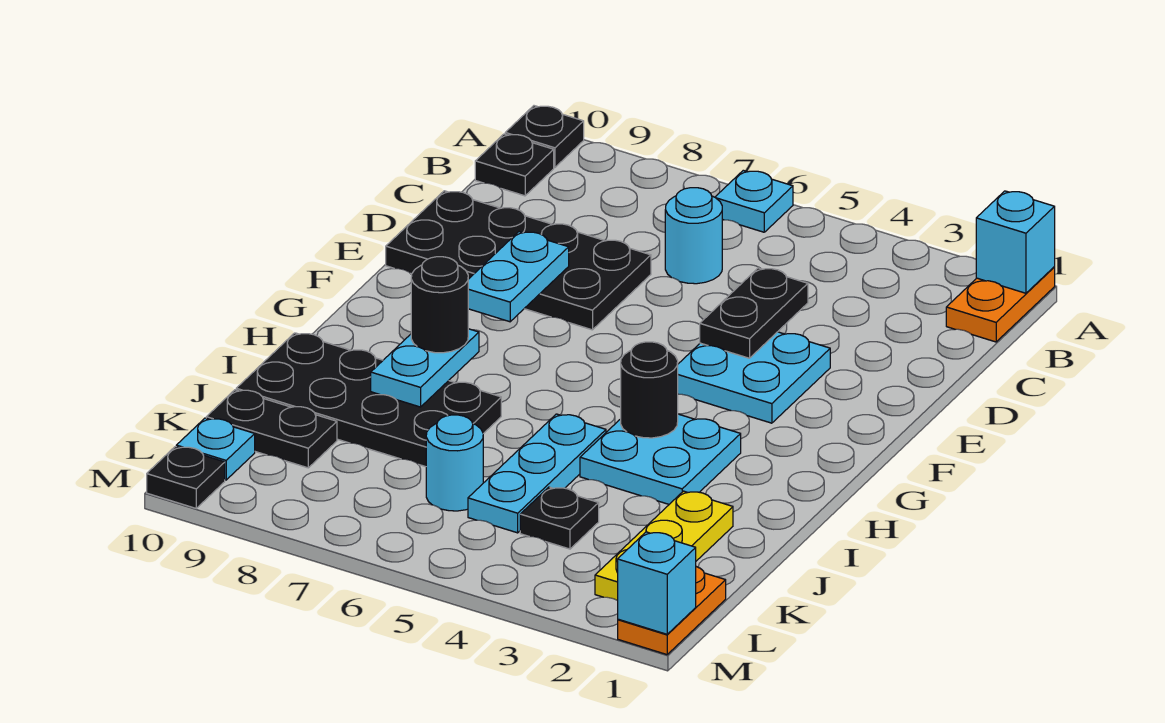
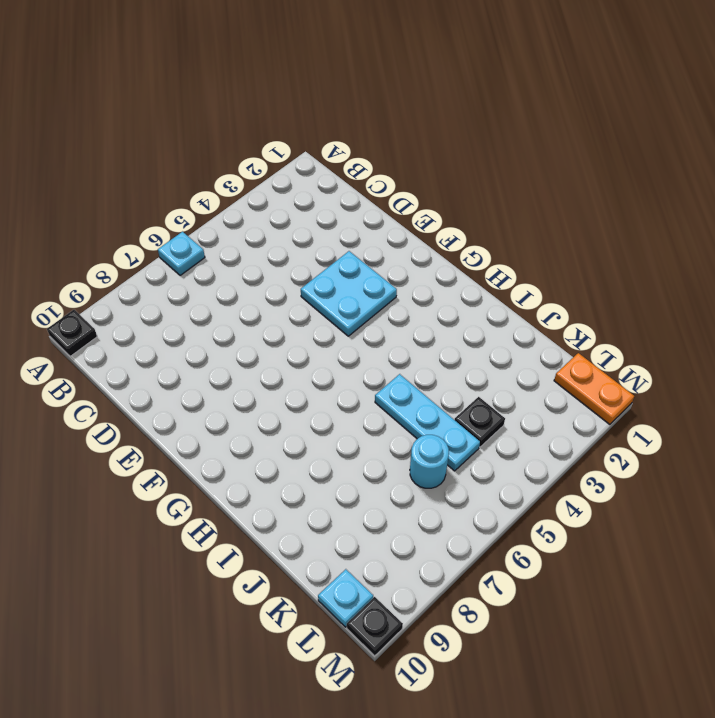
none -> orange plate A1:B1 level 1
none -> black plate B10 level 1
none -> cyan round brick C6 level 1

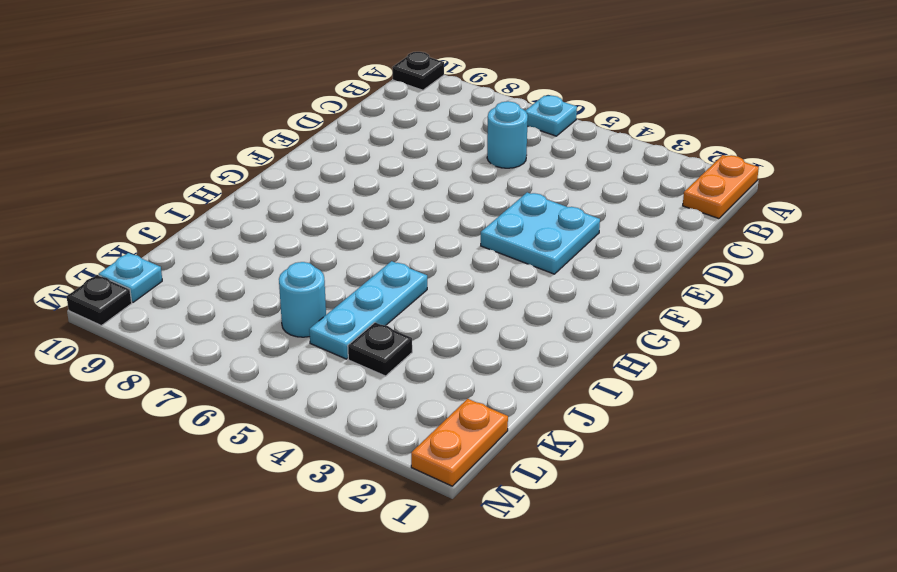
none -> black plate B10 level 1
none -> black plate D7:E10 level 1
none -> cyan plate H3:I4 level 1

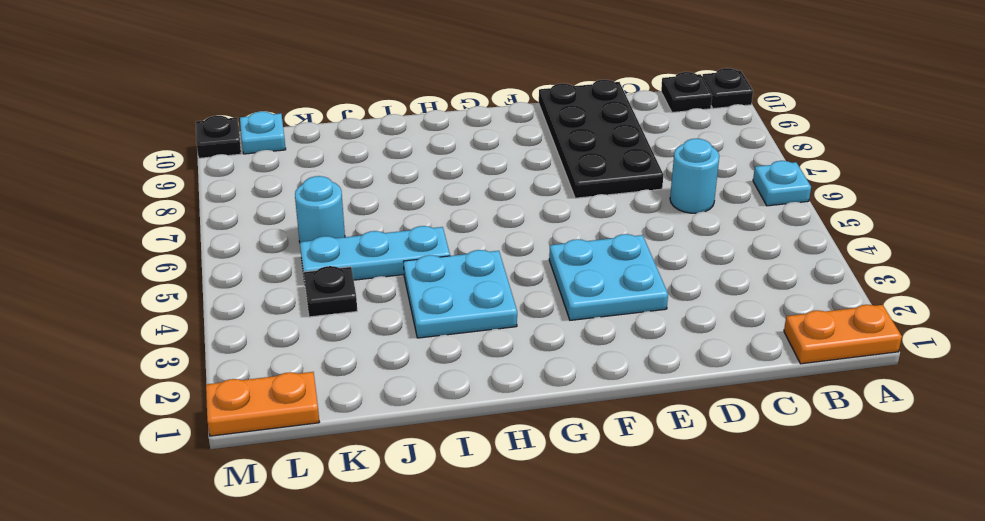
none -> black plate I7:J10 level 1
none -> yellow plate J2:L2 level 1
none -> black plate K9:K10 level 1

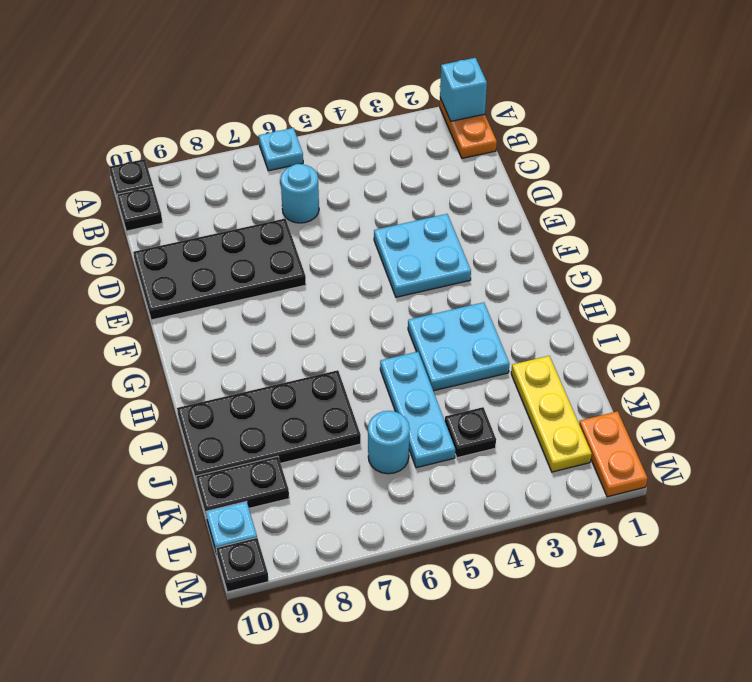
none -> black plate D4:E4 level 2
none -> cyan plate E8:F8 level 2
none -> black round brick H4 level 2

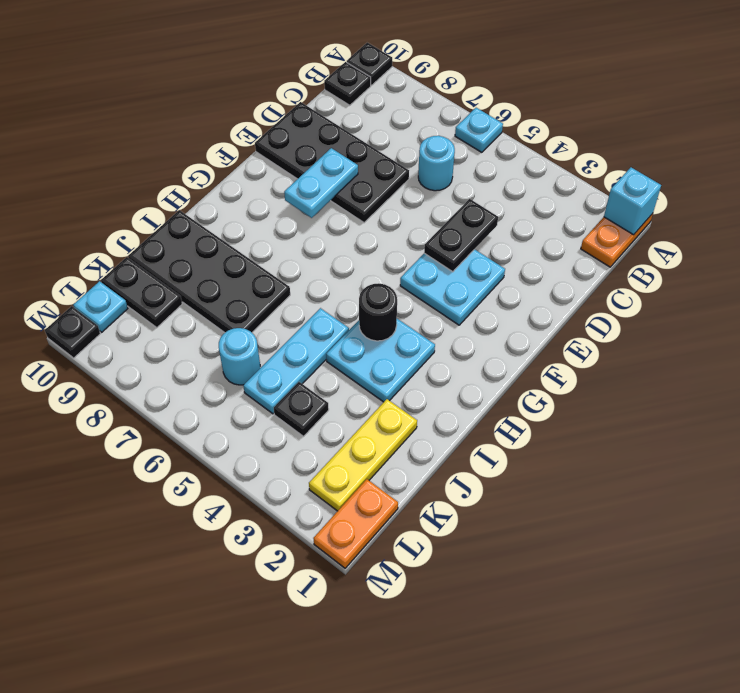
none -> cyan plate H8:I8 level 2
none -> cyan brick M1 level 2
none -> black round brick H8 level 3

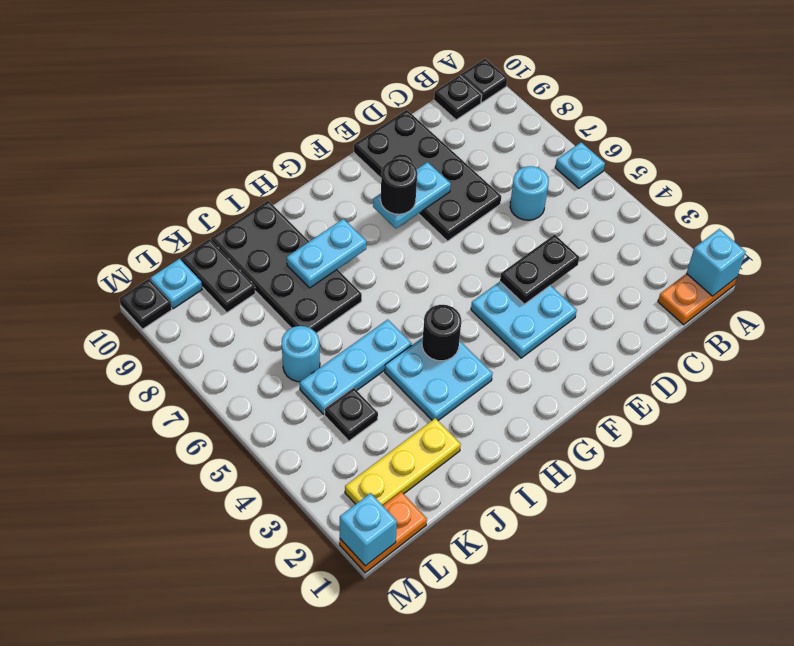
black round brick F8 level 3 -> black round brick H8 level 3

